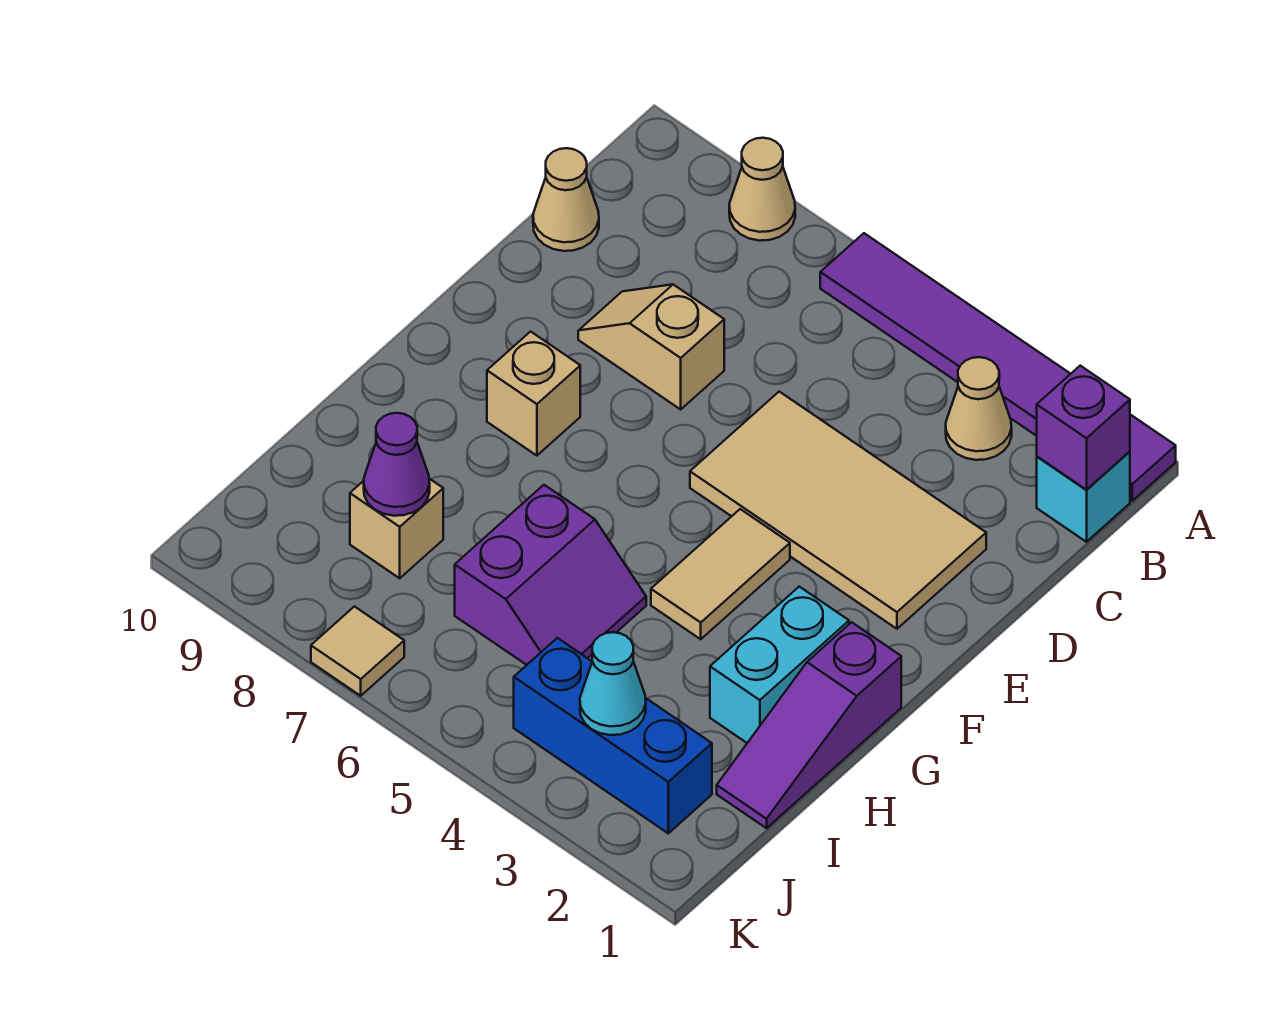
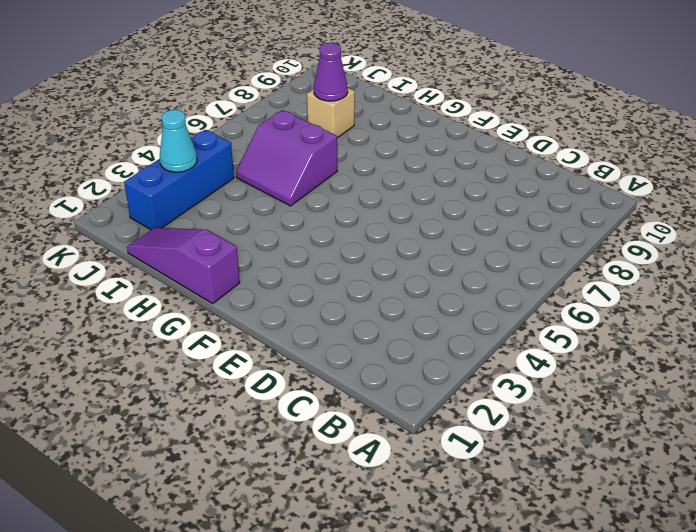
none -> purple tile A1:A6 level 1
none -> tan cone A8 level 1
none -> cyan brick B1 level 1

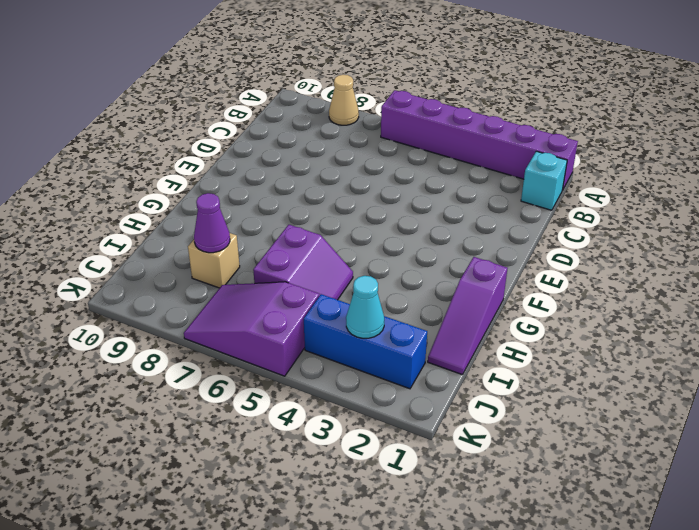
purple brick A1:A6 level 1 -> purple tile A1:A6 level 1
purple slope J5:K7 level 1 top 5 -> tan tile K7 level 1
none -> tan cone B3 level 1
none -> tan cone C10 level 1
none -> tan tile D2:E5 level 1

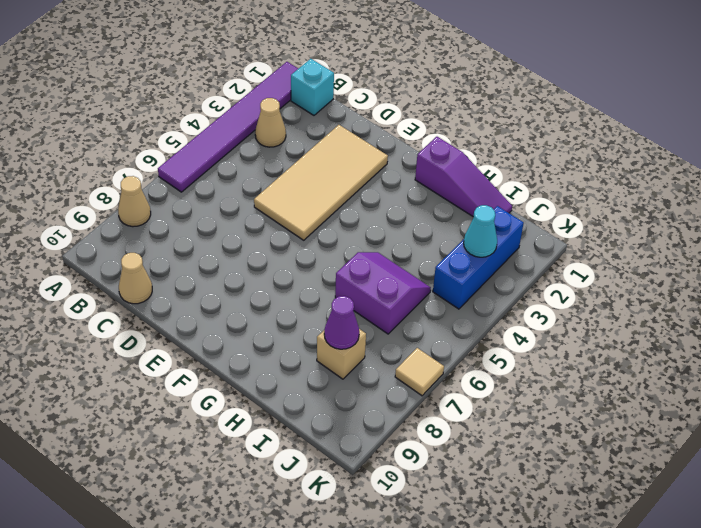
none -> tan slope D7:D8 level 1 top 7
none -> tan tile F4:G4 level 1
none -> tan brick F8 level 1

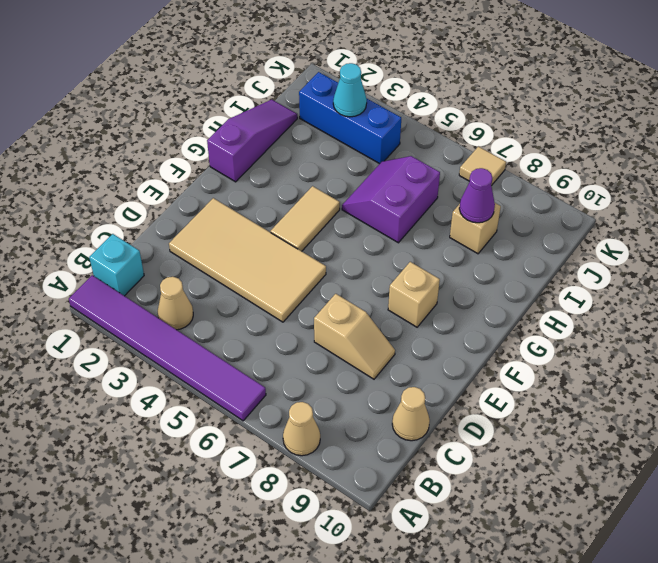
none -> cyan brick G2:H2 level 1
none -> purple brick B1 level 2

